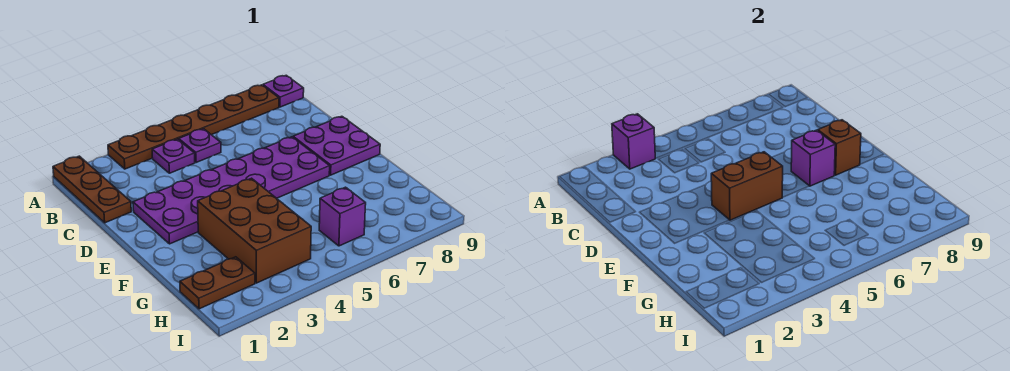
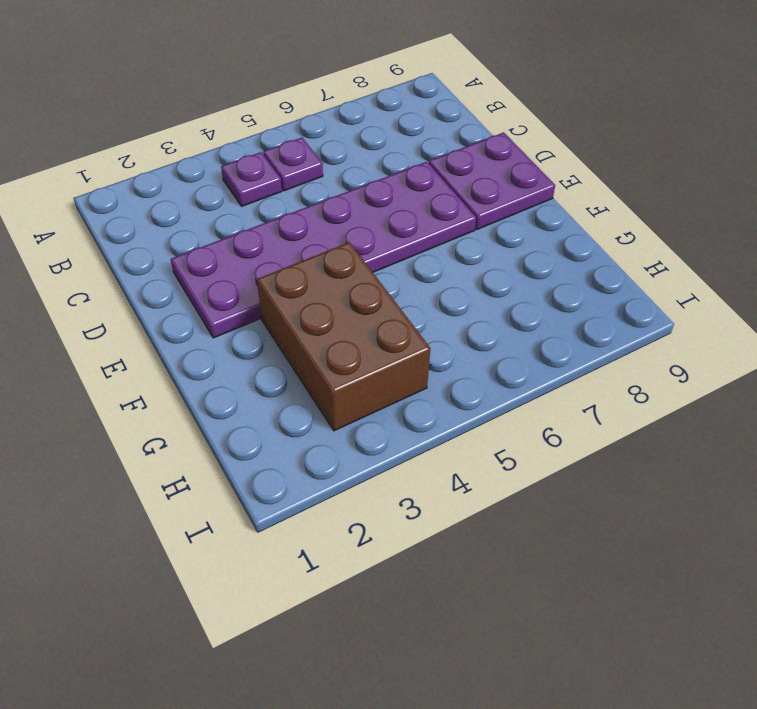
none -> brown plate A1:C1 level 1
none -> brown plate A3:A8 level 1
none -> purple plate A9 level 1

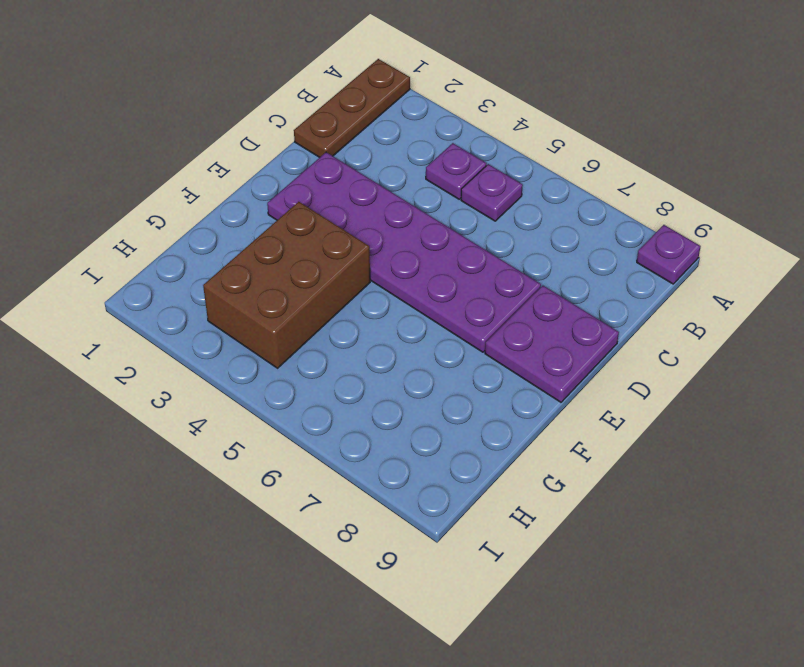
none -> brown plate A3:A8 level 1
none -> brown plate H1:H2 level 1
none -> purple brick H6 level 1

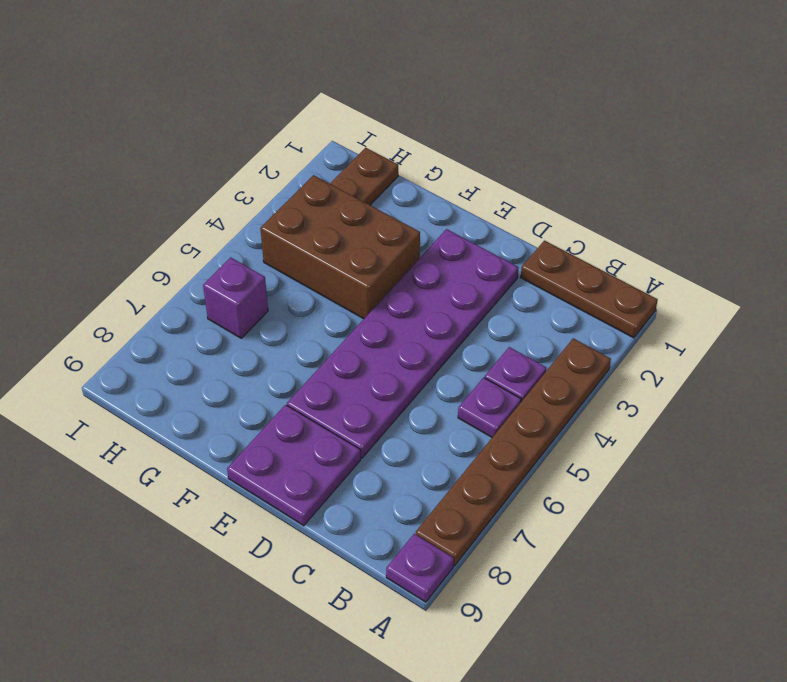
none -> purple brick A3 level 2
none -> brown brick E4:E5 level 2
none -> purple brick E7 level 2

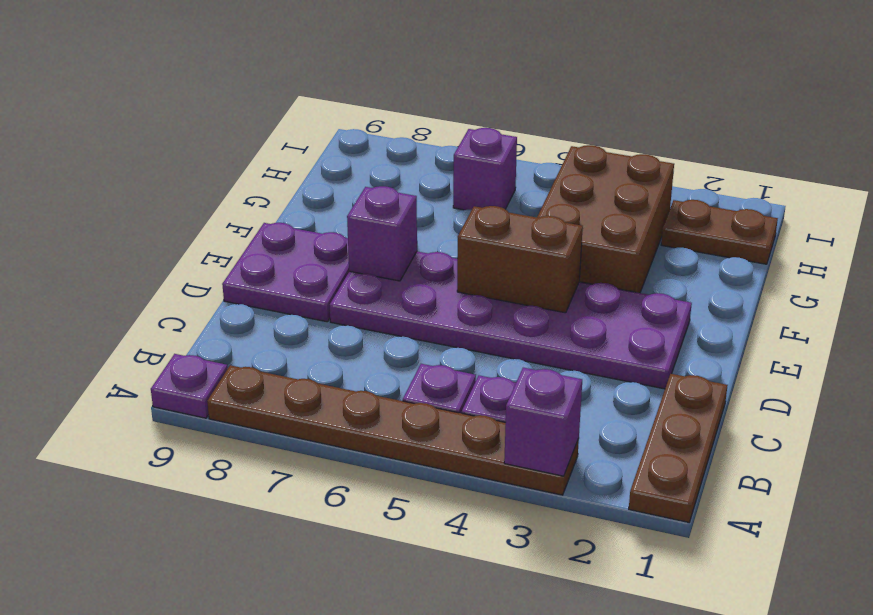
none -> brown brick E8 level 2

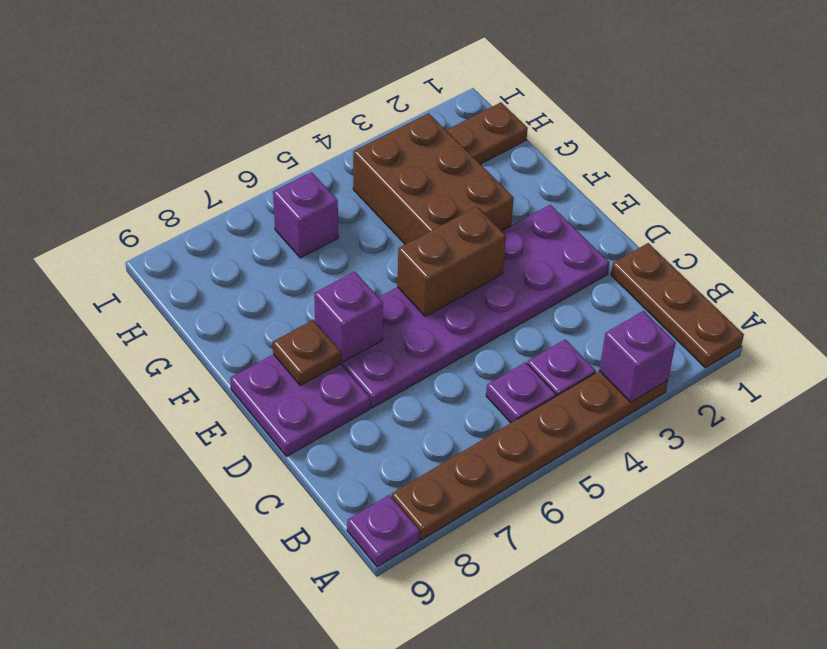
brown plate E8 level 2 -> brown brick E8 level 2

